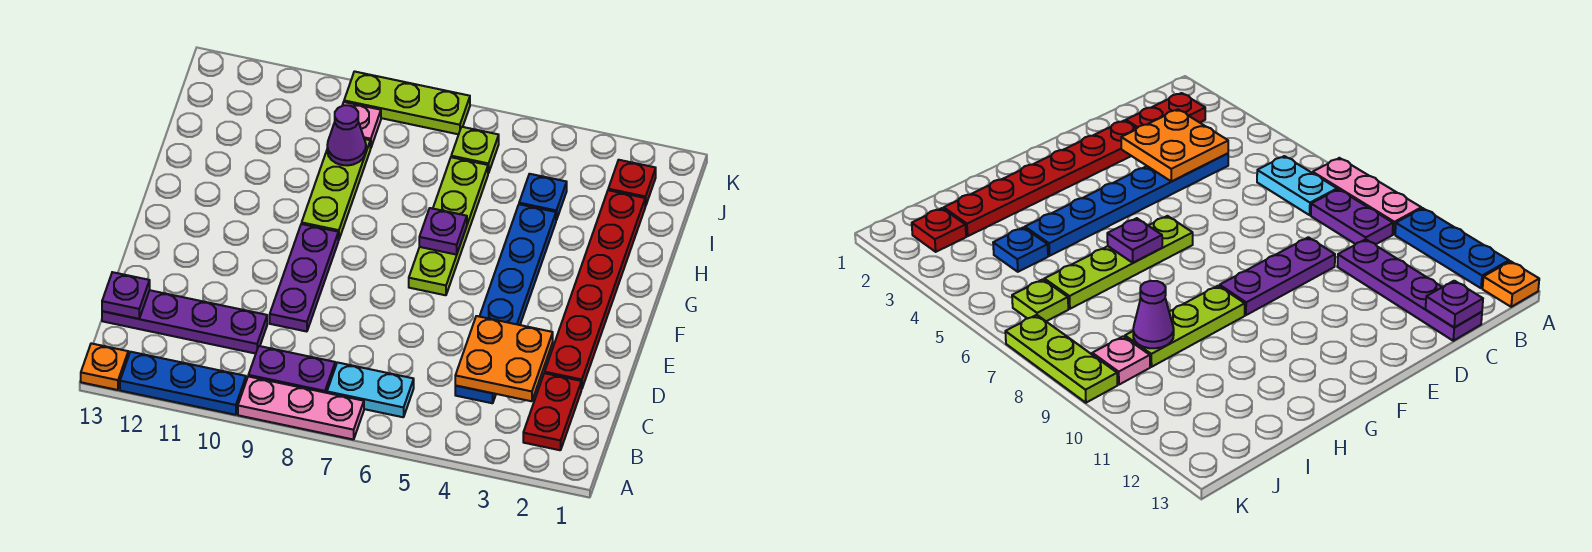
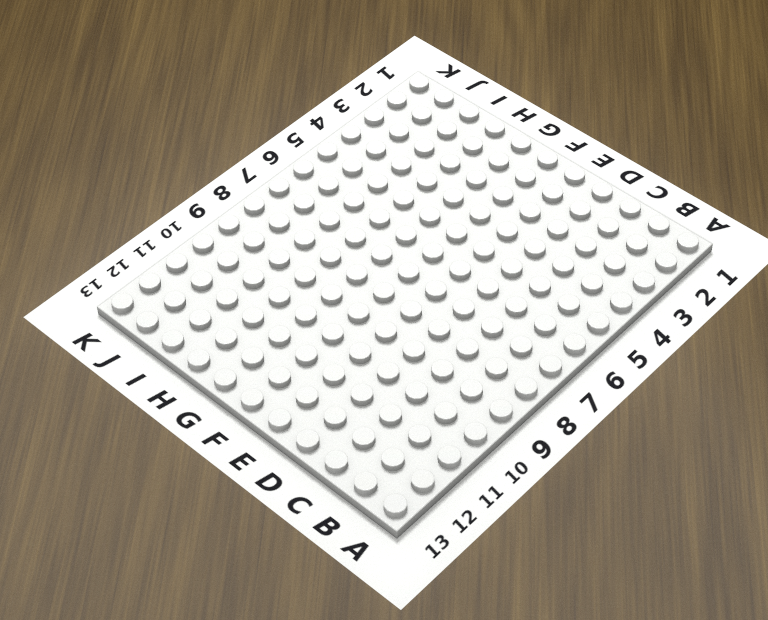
none -> pink plate A7:A9 level 1
none -> blue plate A10:A12 level 1
none -> orange plate A13 level 1

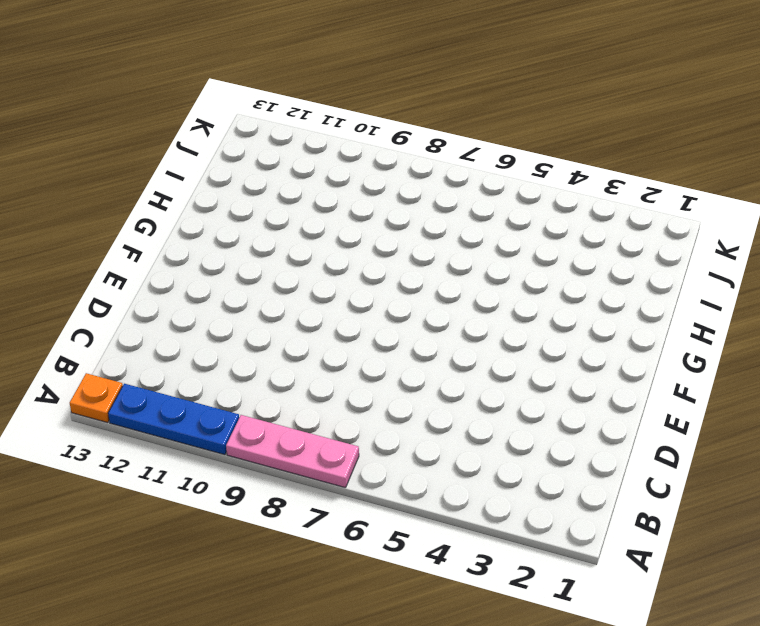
none -> red plate B2:C2 level 1
none -> cyan plate B6:B7 level 1
none -> purple plate B8:B9 level 1

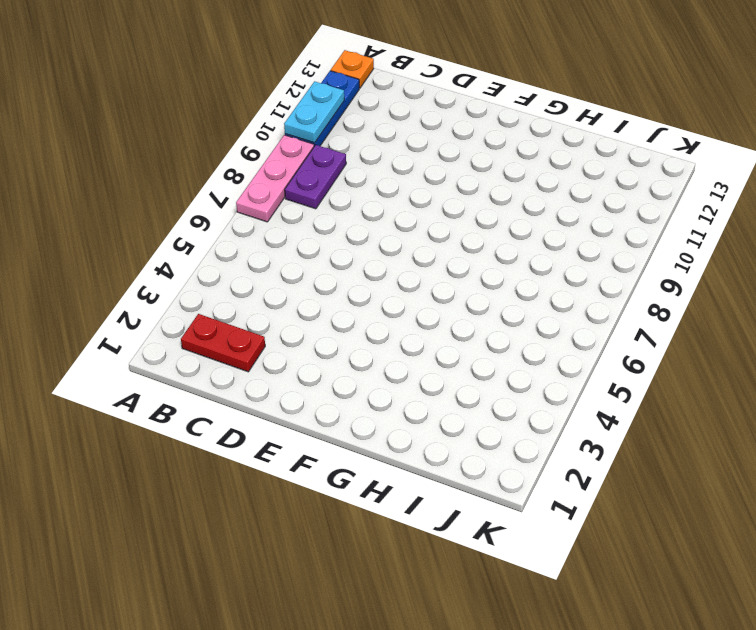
cyan plate A10:A11 level 2 -> cyan plate B6:B7 level 1
none -> blue plate C4:H4 level 1
none -> purple plate C10:C13 level 1
none -> red plate D2:I2 level 1

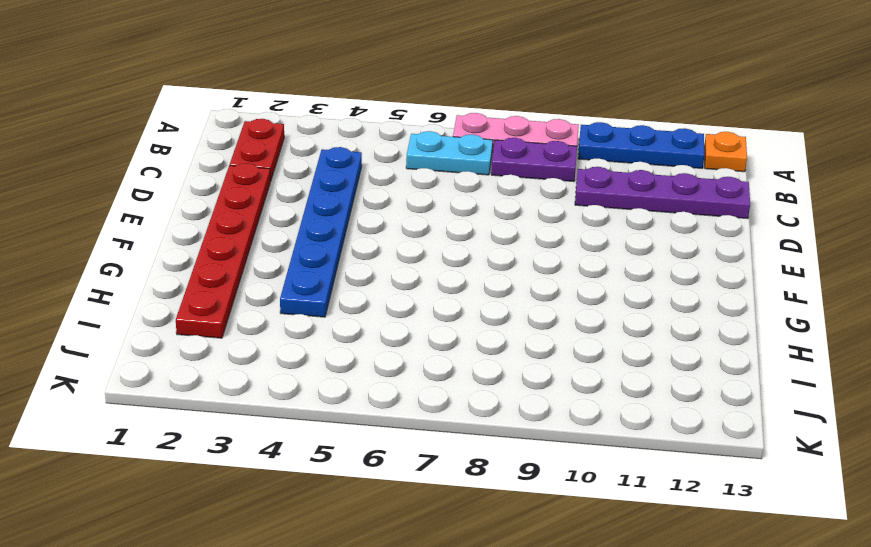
none -> purple plate D9:F9 level 1
none -> lime plate F6:I6 level 1
none -> lime plate G9:I9 level 1

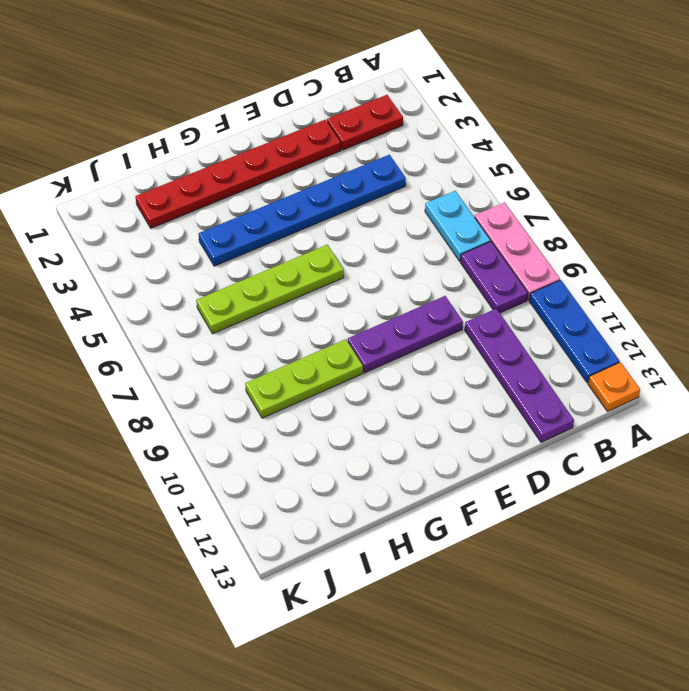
none -> blue plate I4 level 1
none -> red plate J2 level 1
none -> lime plate J6 level 1

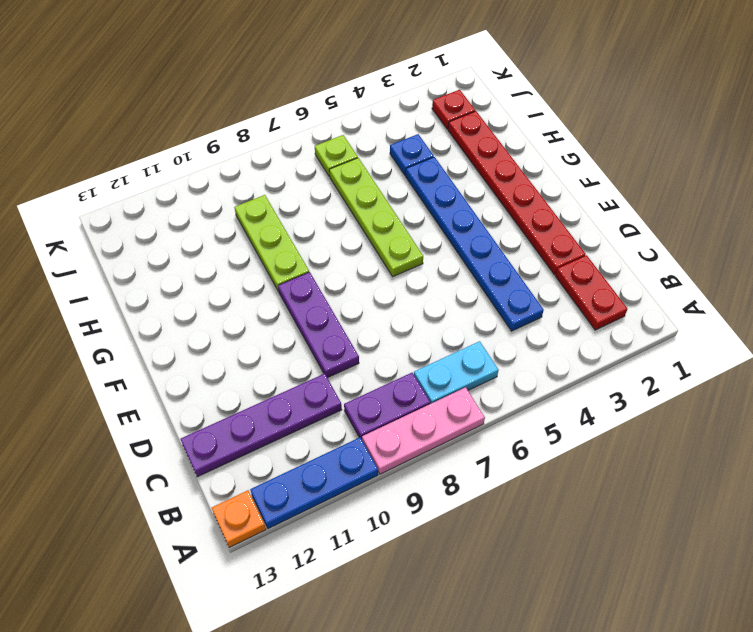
none -> pink plate J9 level 1
none -> lime plate K7:K9 level 1
none -> orange plate C3:D4 level 2

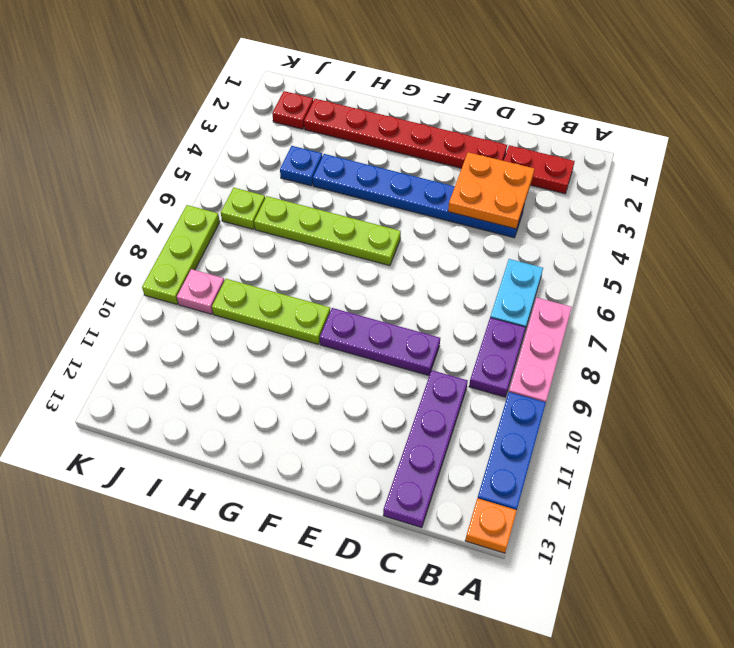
none -> purple plate C13 level 2
none -> purple plate G6 level 2
none -> purple cone I9 level 2

